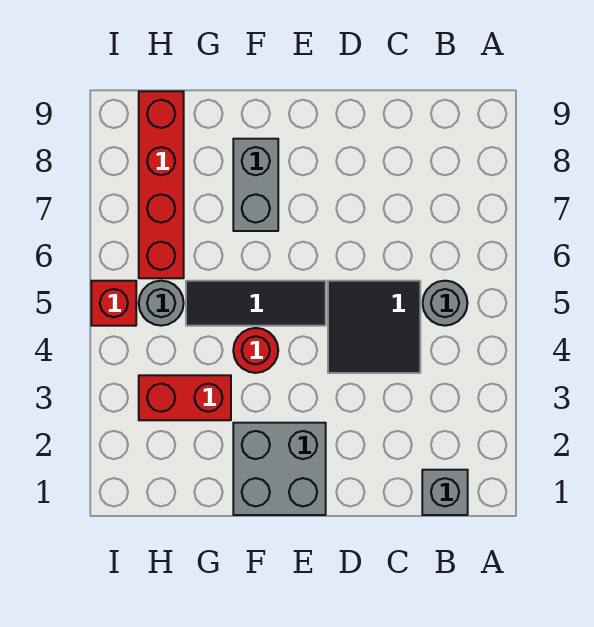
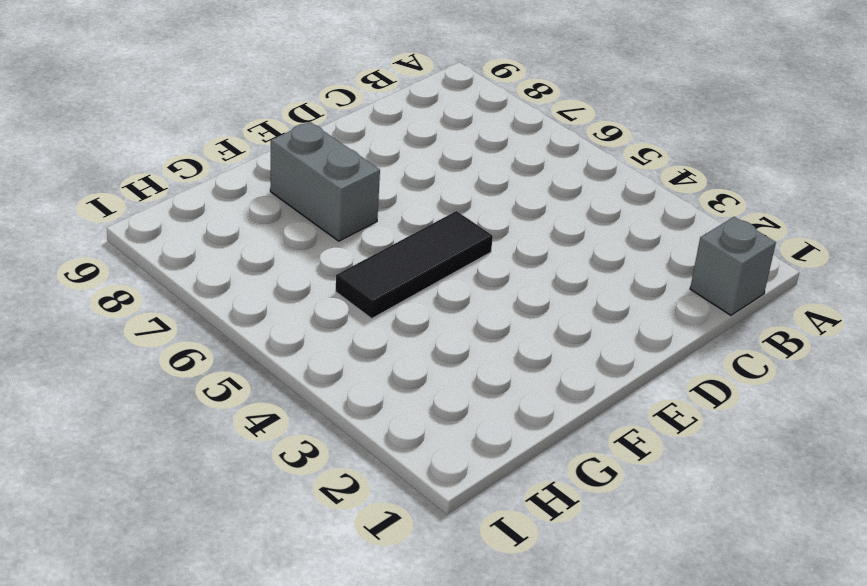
none -> grey round brick B5 level 1
none -> black tile C4:D5 level 1

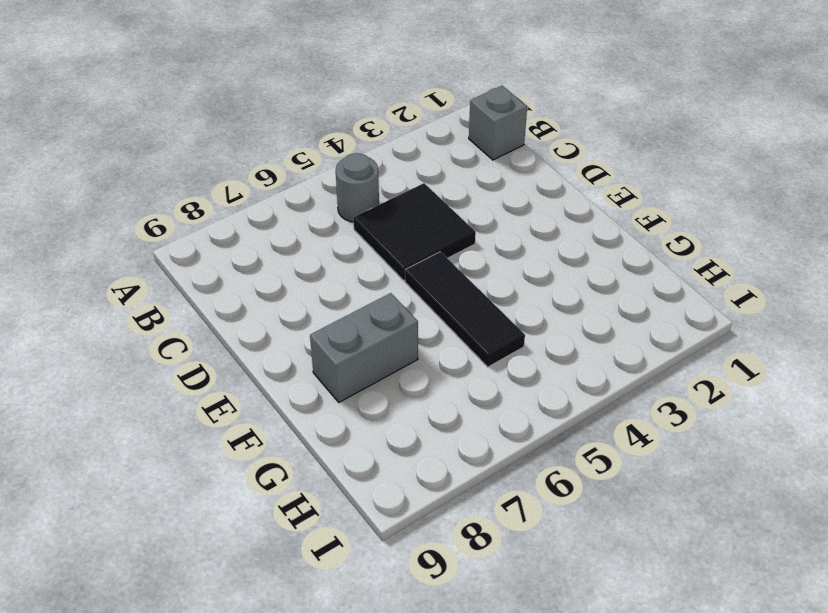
none -> grey brick E1:F2 level 1
none -> red round brick F4 level 1

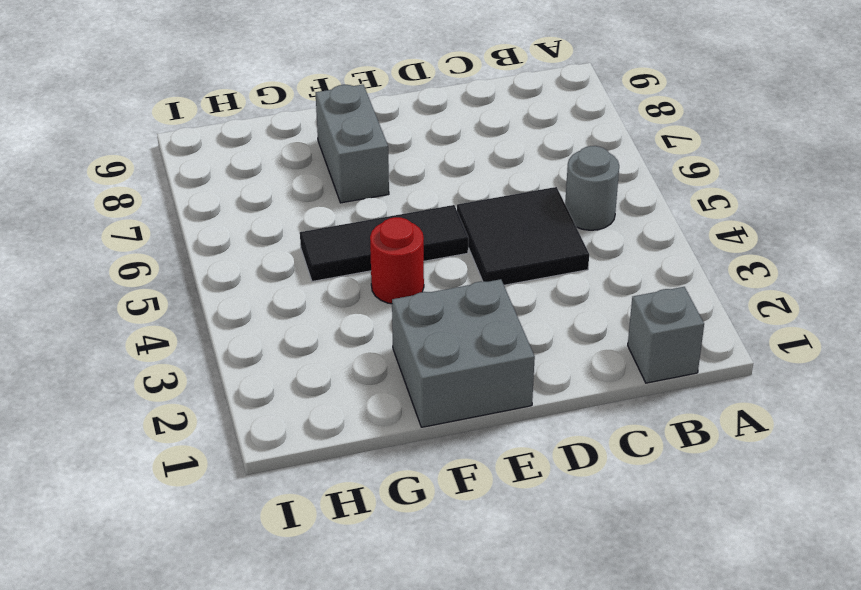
none -> red brick G3:H3 level 1
none -> grey round brick H5 level 1

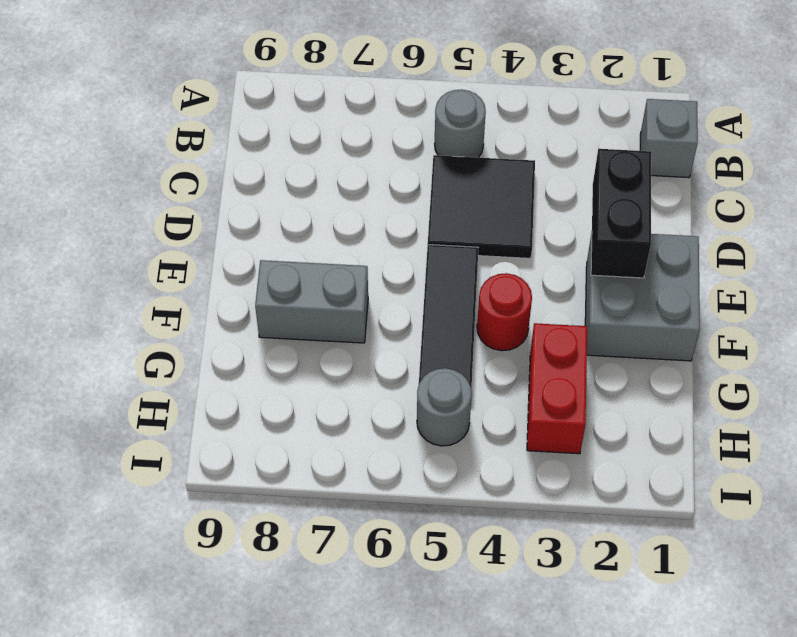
black brick D2:E2 level 2 -> none
none -> red brick H6:H9 level 1
none -> red brick I5 level 1

